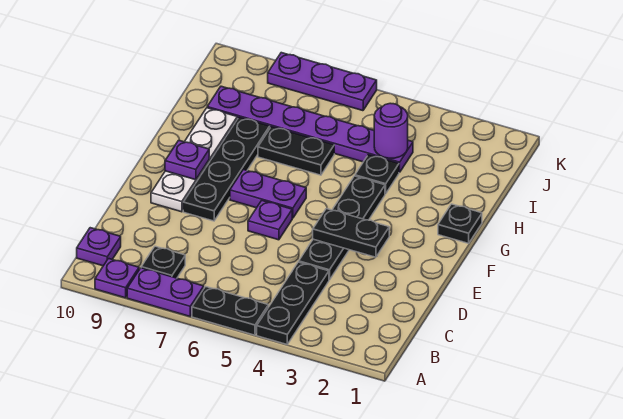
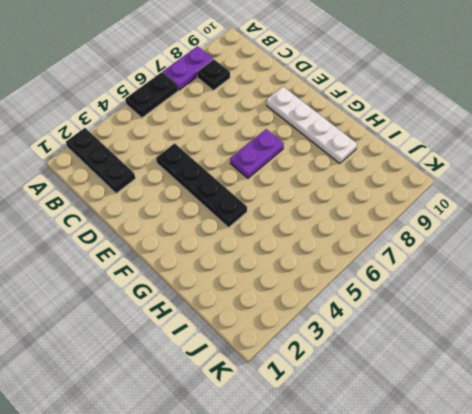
black plate A2:C2 level 1 -> black plate A4:C4 level 1
none -> purple plate A9 level 1
none -> purple plate B10 level 1
none -> purple plate E6 level 1

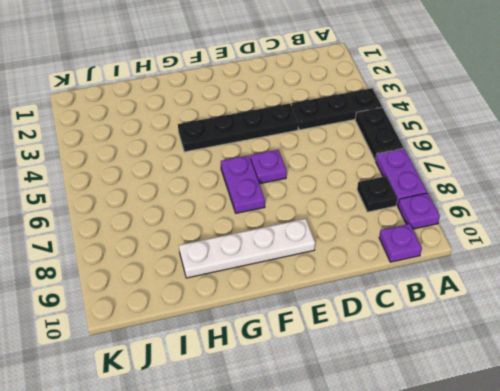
none -> black plate E8:H8 level 1
none -> black plate G1 level 1
none -> black plate H4 level 1

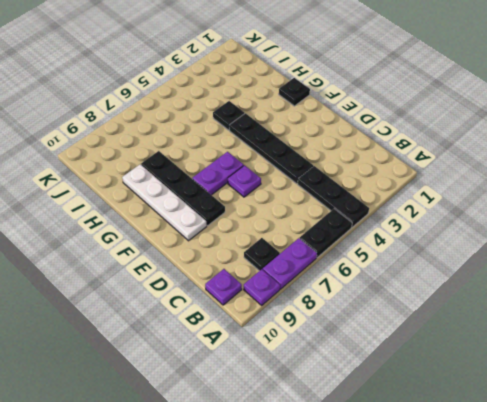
none -> black plate H6:H7 level 1
none -> purple plate I4:I9 level 1
none -> purple plate K6:K8 level 1

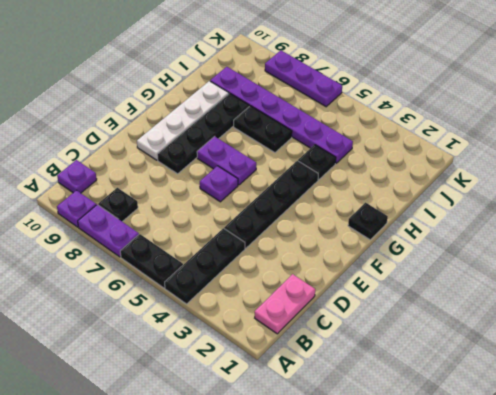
pink plate B1:C1 level 1 -> none
none -> black plate E3:E4 level 2
none -> purple plate F9 level 2
none -> purple round brick I4 level 2

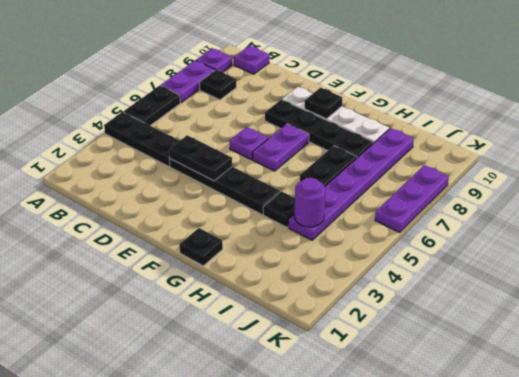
black plate D4:E4 level 2 -> black plate E3:E4 level 2
black plate F9 level 2 -> purple plate F9 level 2

